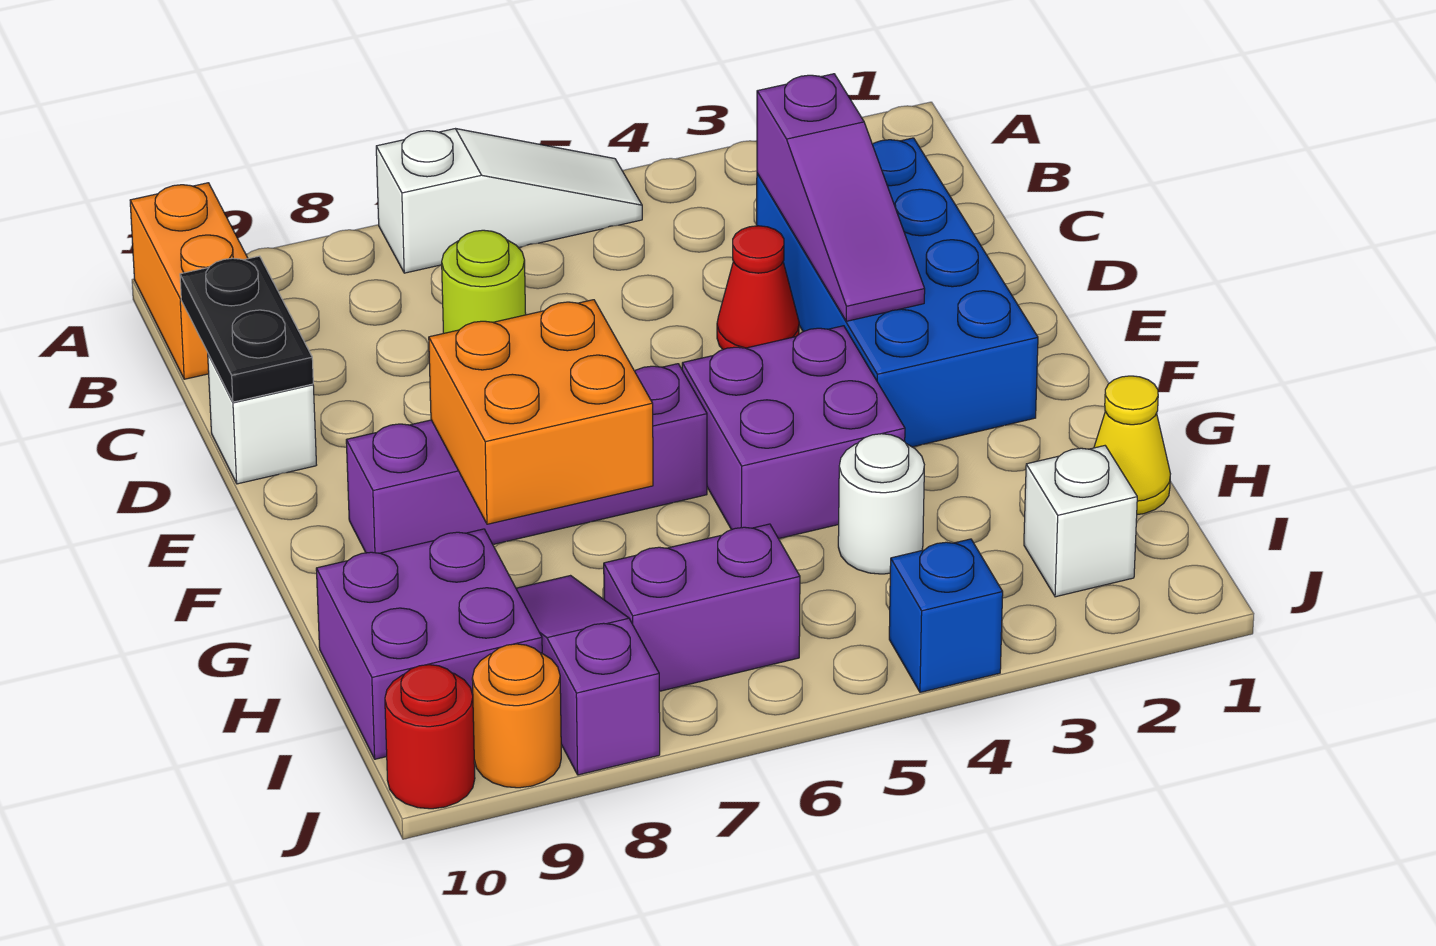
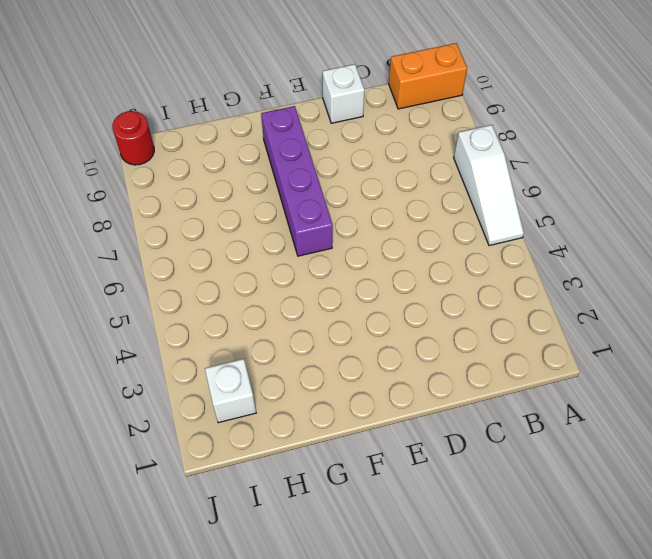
none -> blue brick C2:F3 level 1
none -> lime round brick C7 level 1
none -> red cone D4 level 1

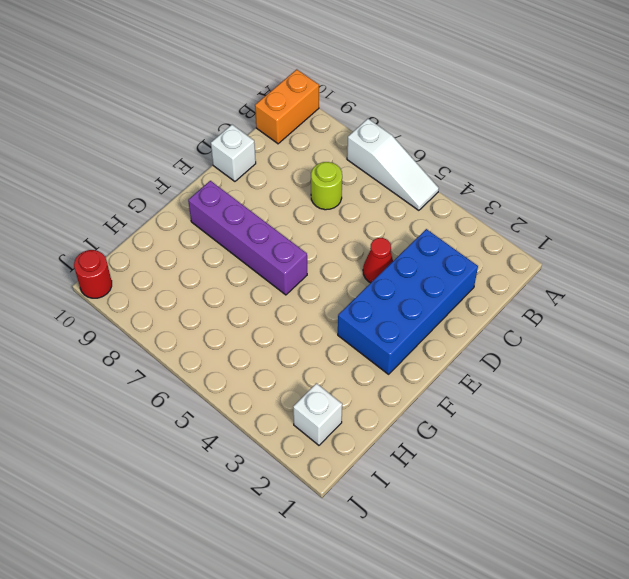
none -> purple brick F4:G5 level 1
none -> yellow cone H1 level 1
none -> white round brick H4 level 1

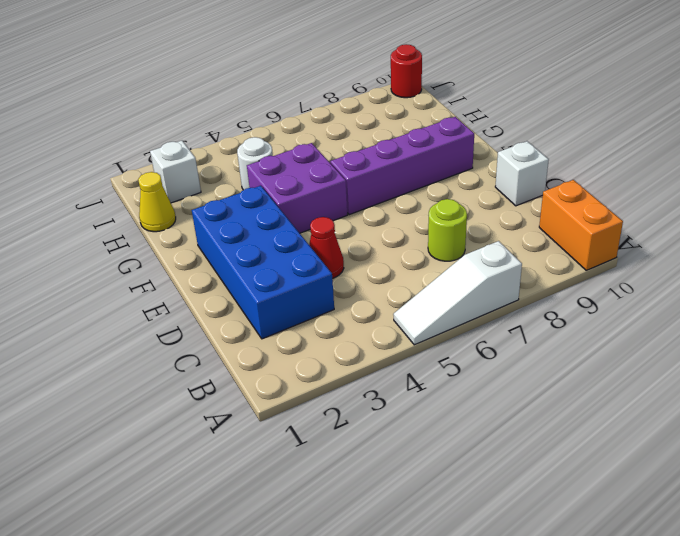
none -> purple slope H8:J8 level 1 top J
none -> purple brick H9:I10 level 1
none -> purple brick I6:I7 level 1

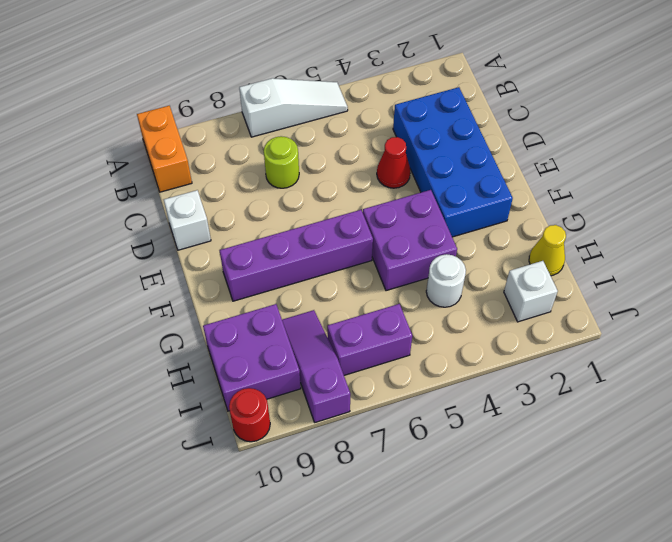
none -> blue brick J4 level 1
none -> orange round brick J9 level 1
none -> purple slope C3:E3 level 2 top C

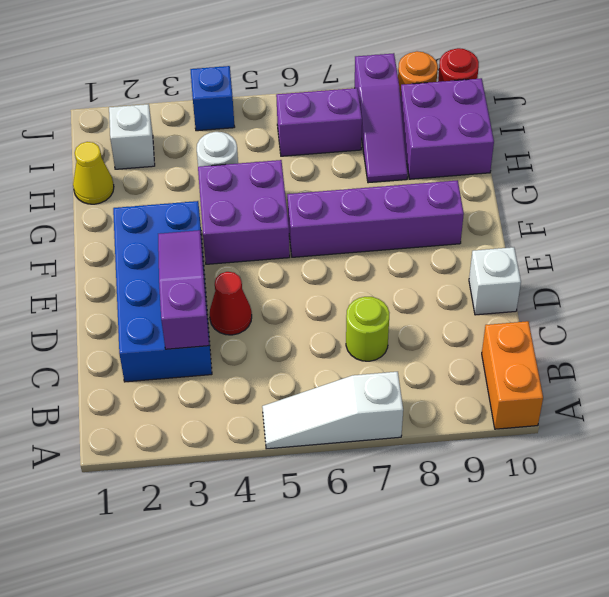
none -> black plate C10:D10 level 2
none -> orange brick F7:G8 level 2

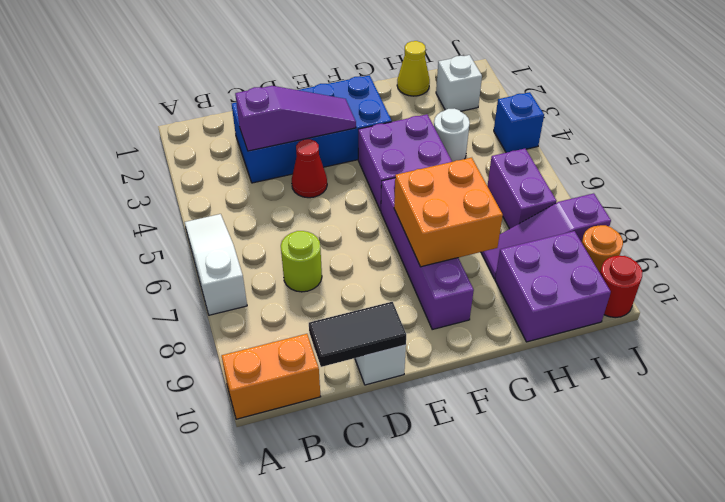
black tile C10:D10 level 2 -> black plate C10:D10 level 2

